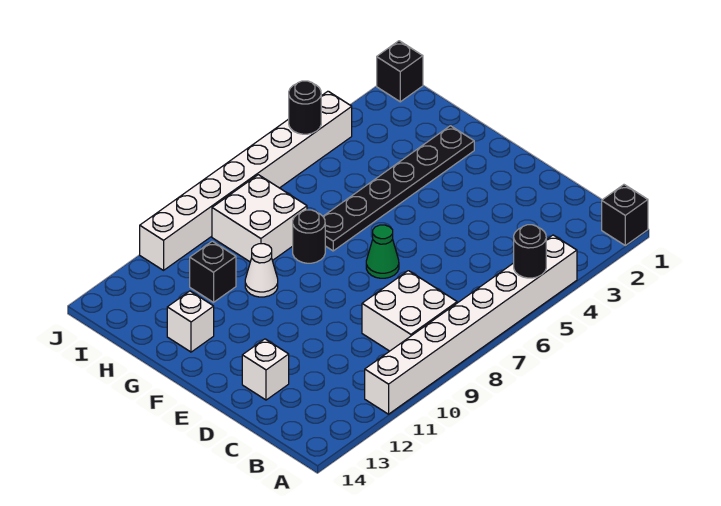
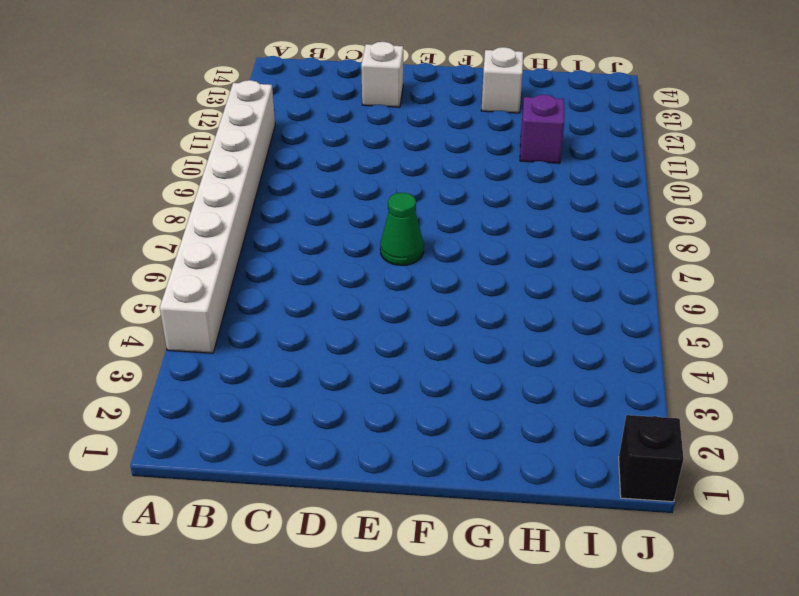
purple brick H11 level 1 -> black brick H11 level 1
none -> black brick A1 level 1
none -> white brick B8:C9 level 1
none -> black plate G2:G7 level 1

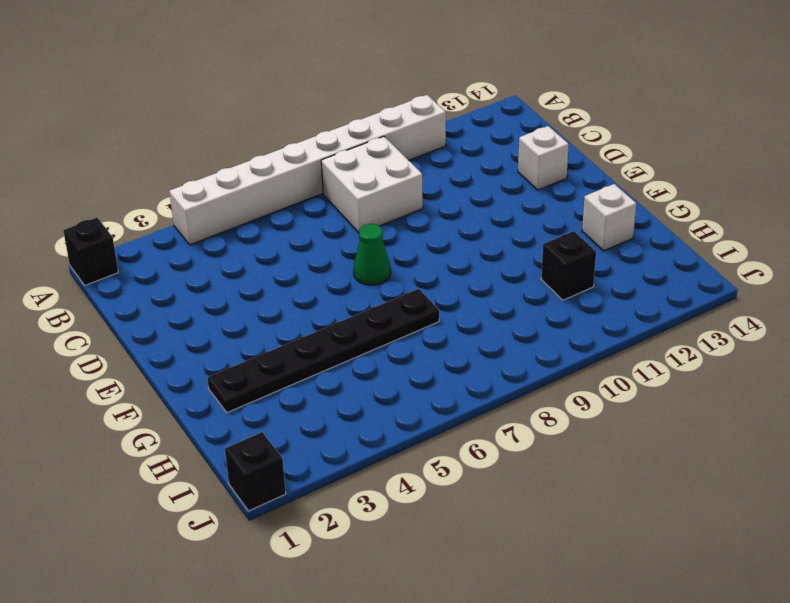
none -> black round brick G8 level 1
none -> white cone G10 level 1
none -> white brick H8:I9 level 1

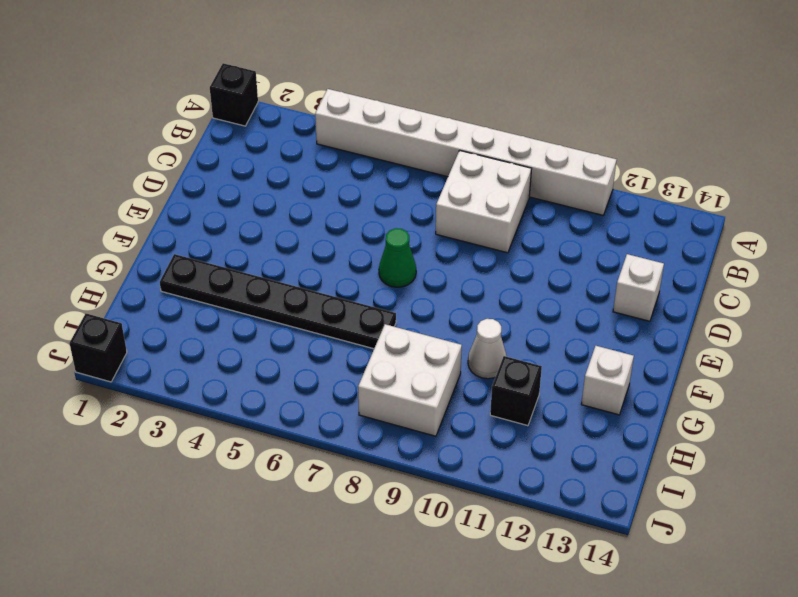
none -> black round brick G8 level 1
none -> white brick J4:J11 level 1
none -> black round brick A5 level 2

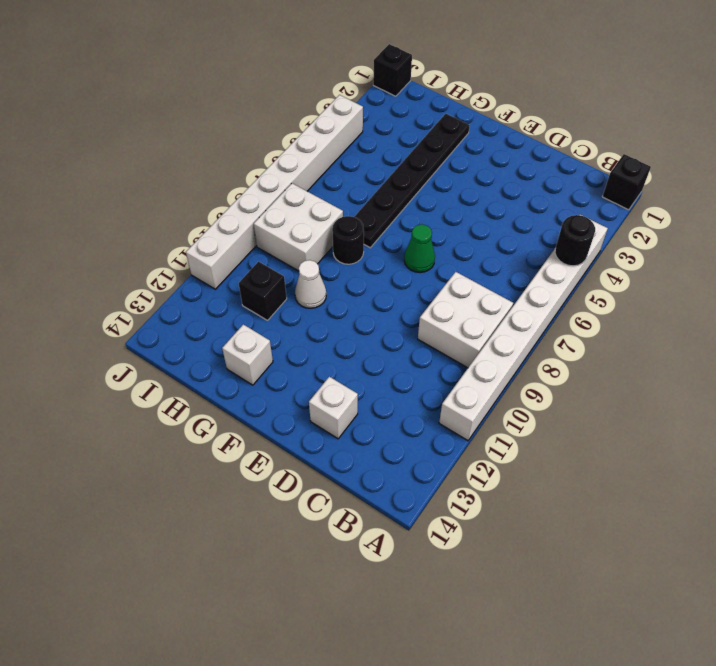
none -> black round brick J5 level 2

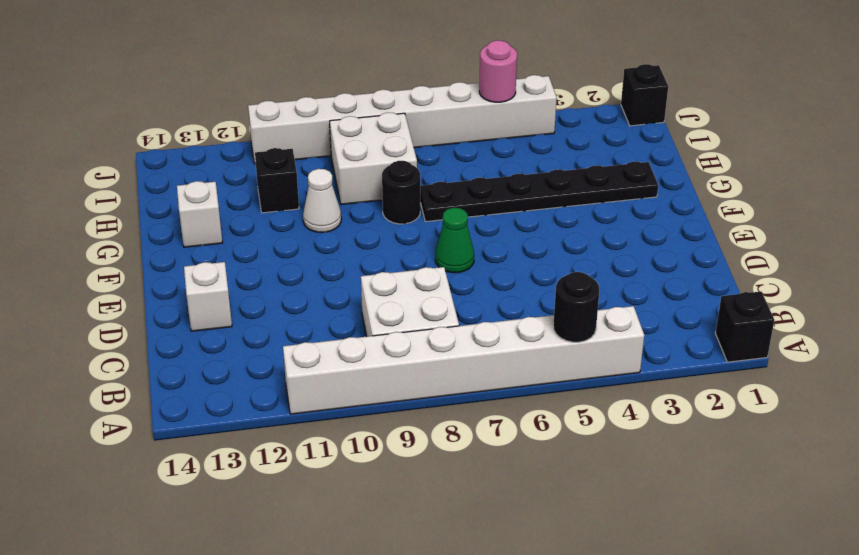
pink round brick J5 level 2 -> black round brick J5 level 2

